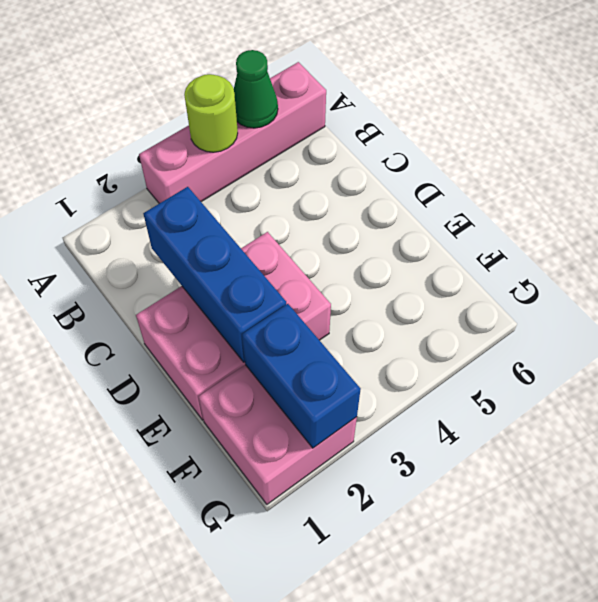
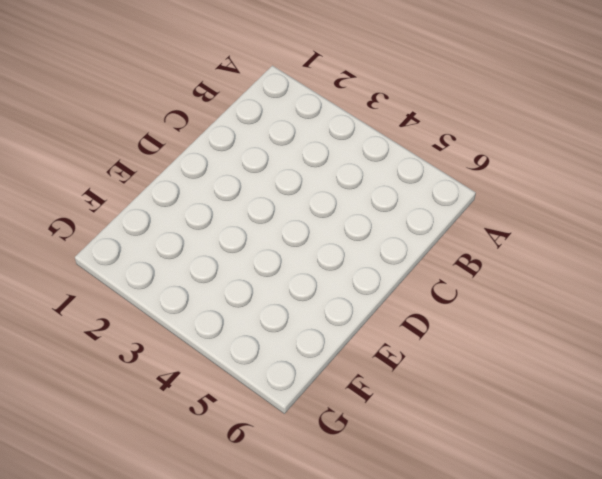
none -> pink brick A3:A6 level 1
none -> pink brick D1:E3 level 1

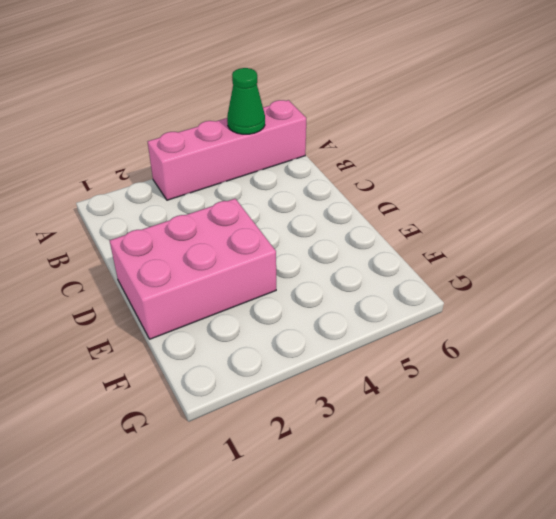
none -> pink brick F1:G2 level 1
none -> lime round brick A4 level 2

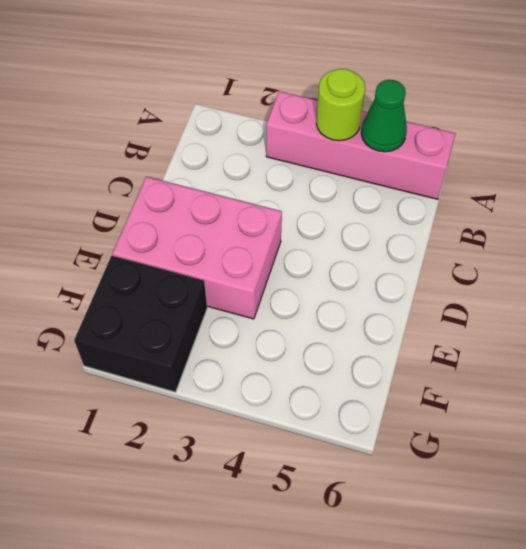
black brick F1:G2 level 1 -> pink brick F1:G2 level 1
none -> blue brick C2:E2 level 2
none -> blue brick F2:G2 level 2

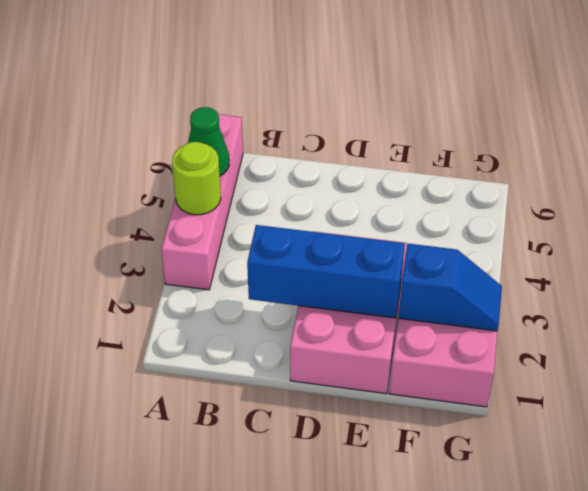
blue slope F2:G2 level 2 top F -> blue brick F2:G2 level 2

